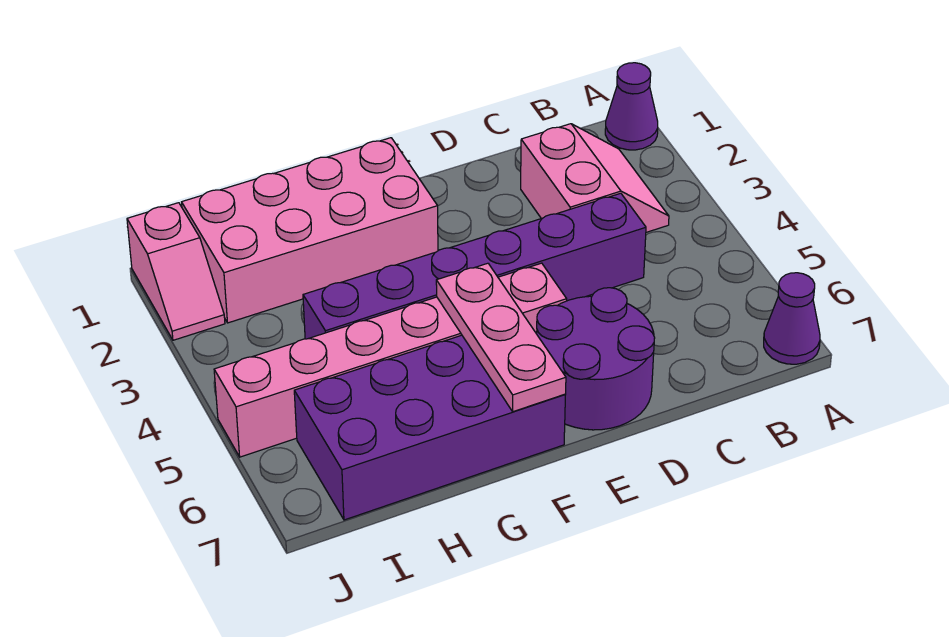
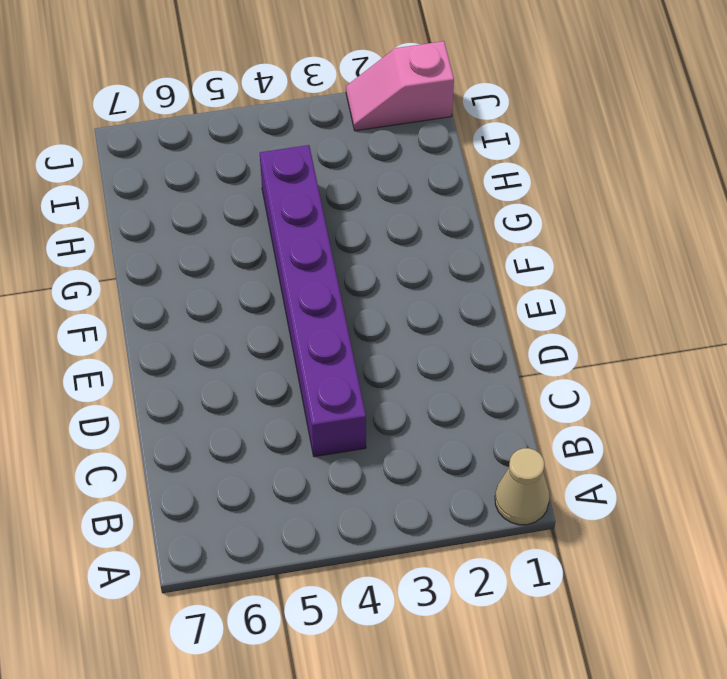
tan cone A1 level 1 -> purple cone A1 level 1
none -> purple cone A7 level 1
none -> pink slope B2:C3 level 1 top C

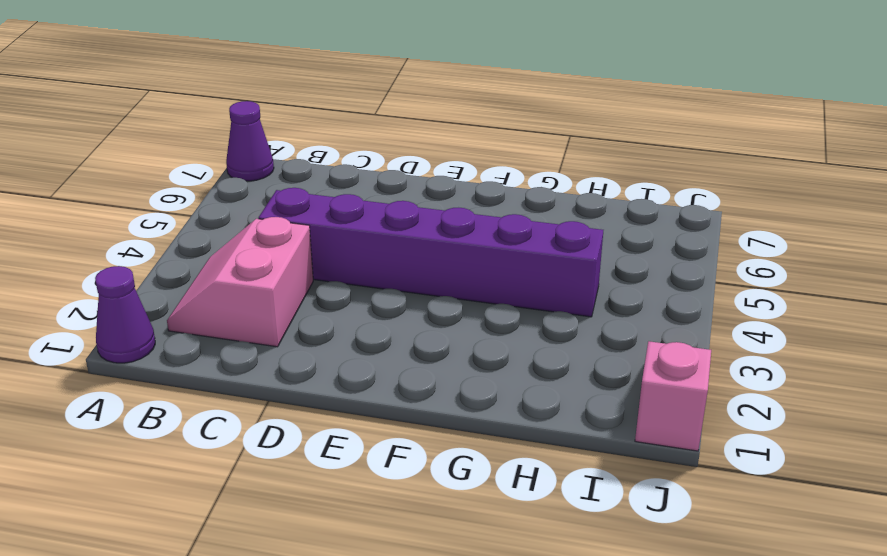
none -> purple round brick D6:E7 level 1
none -> pink brick E5:J5 level 1

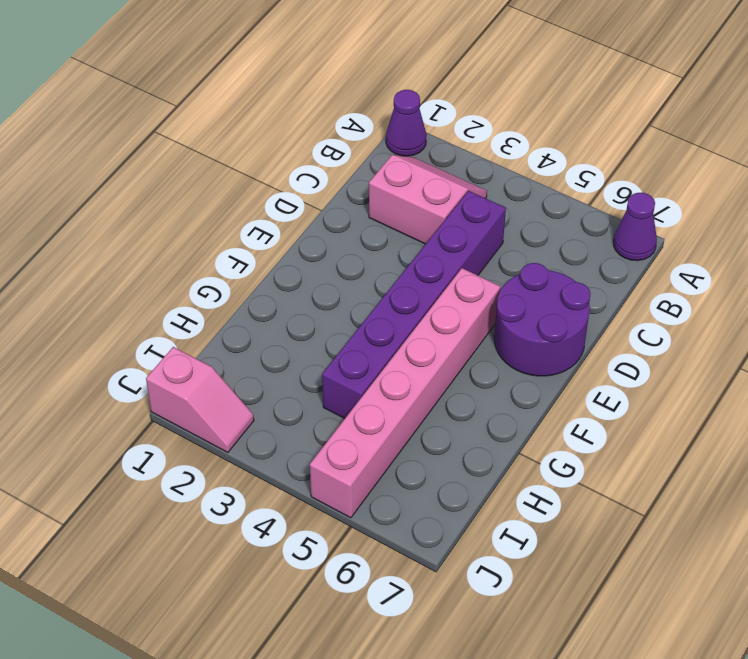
none -> pink brick F1:I2 level 1
none -> purple brick F6:I7 level 1

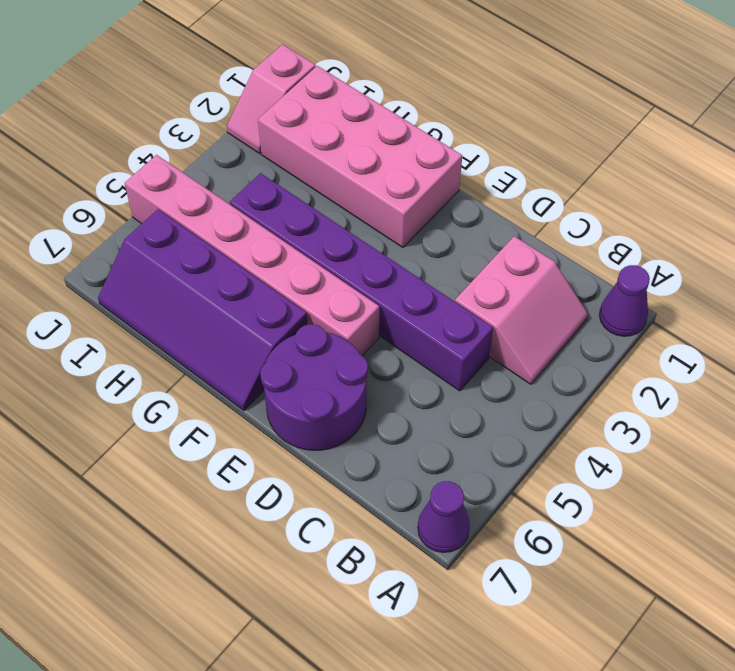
purple slope F6:I7 level 1 top 6 -> purple brick F6:I7 level 1
none -> pink plate F5:F7 level 2

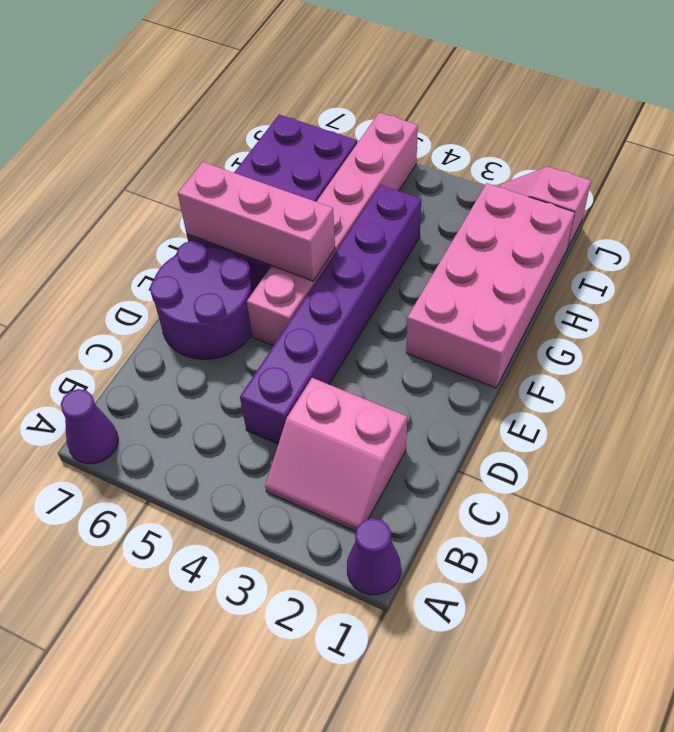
pink brick F5:F7 level 2 -> pink plate F5:F7 level 2

